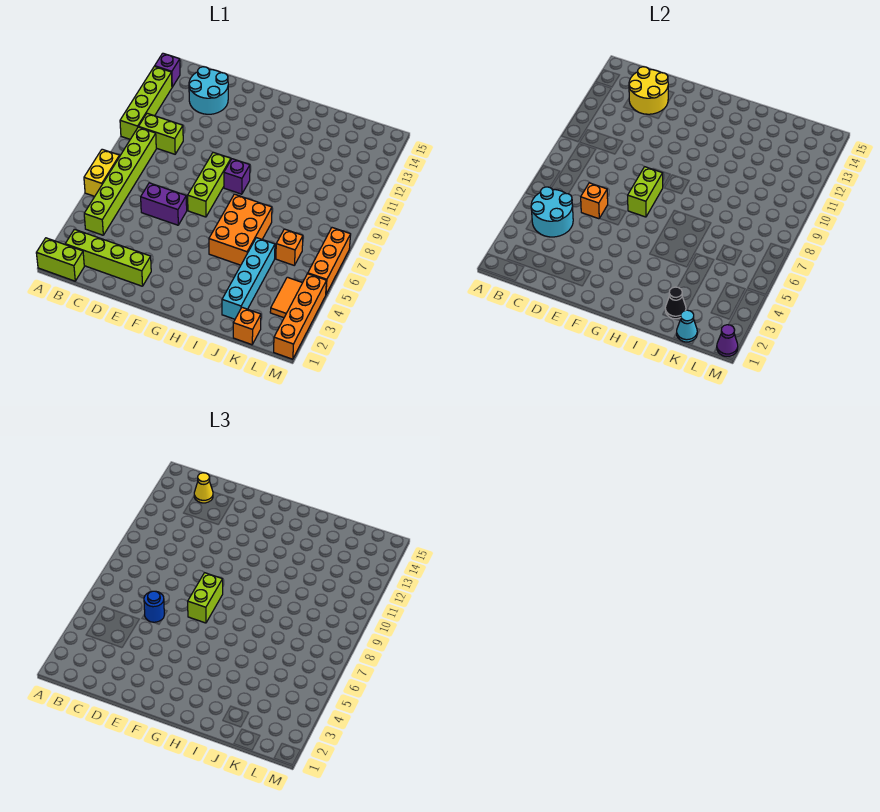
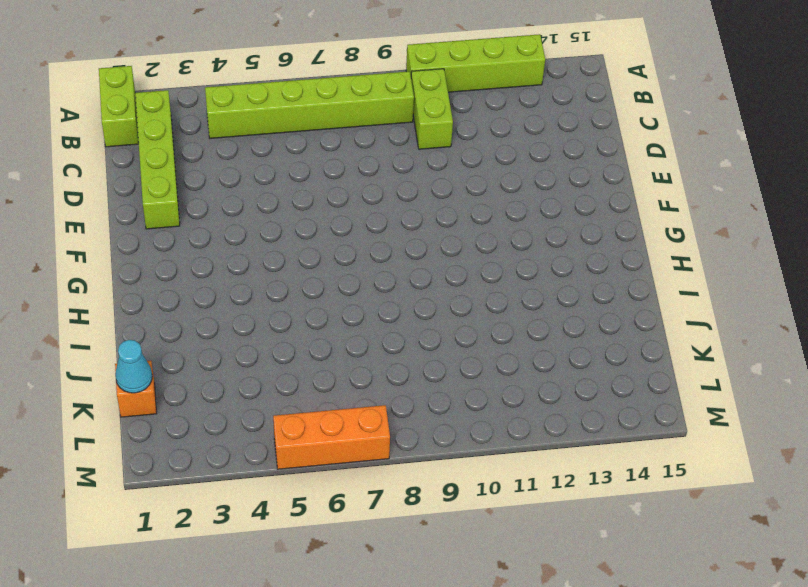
none -> yellow brick A6:A7 level 1
none -> purple brick A14 level 1
none -> cyan round brick C13:D14 level 1

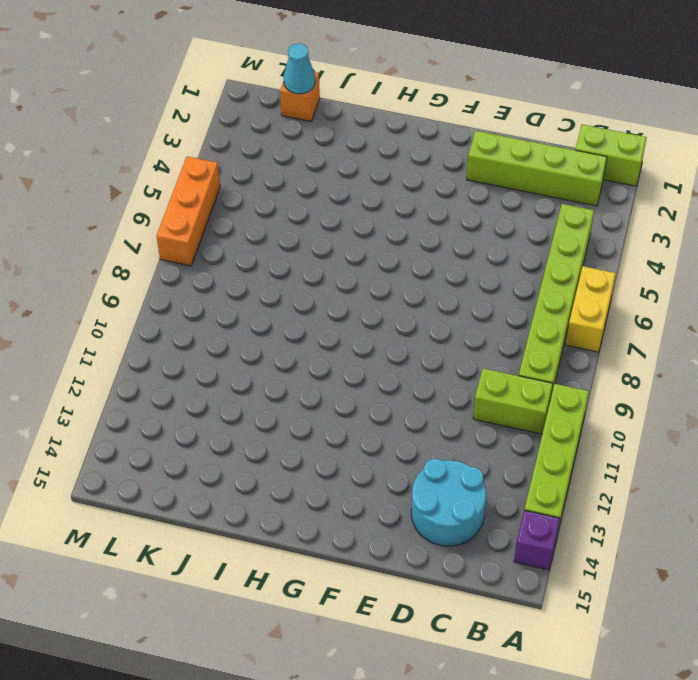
none -> purple brick D6:E6 level 1
none -> lime brick F7:F9 level 1
none -> purple brick G9 level 1

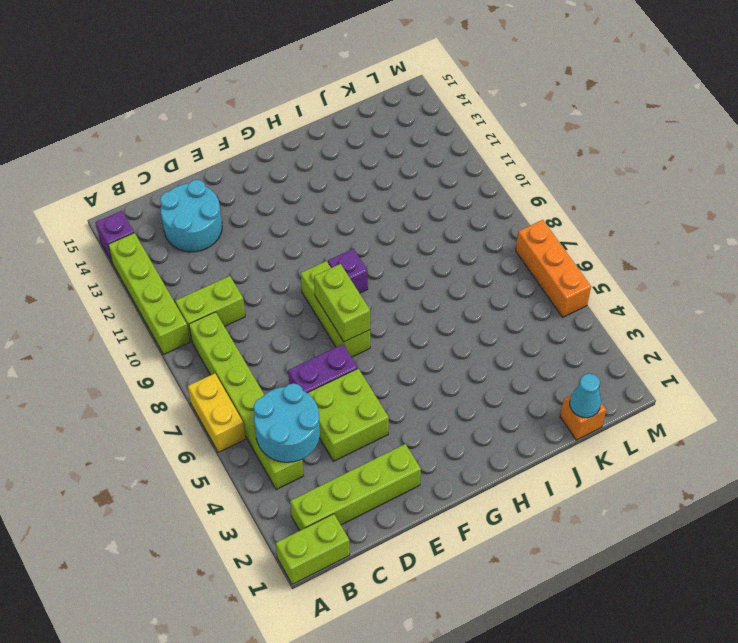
lime brick D4:E5 level 1 -> none
none -> orange brick H5:I7 level 1
none -> cyan brick J2:J5 level 1
none -> orange brick K6 level 1

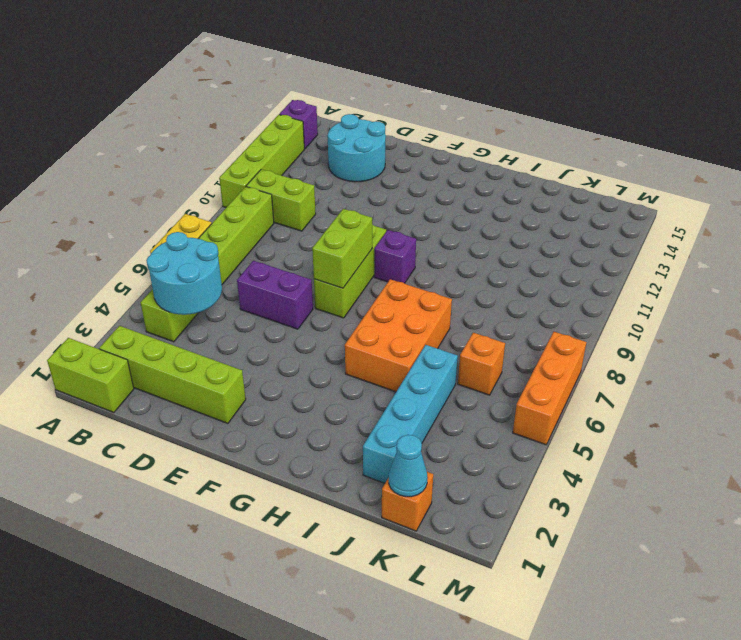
none -> orange tile L3:L4 level 1
none -> orange brick M1:M4 level 1
none -> yellow round brick C13:D14 level 2

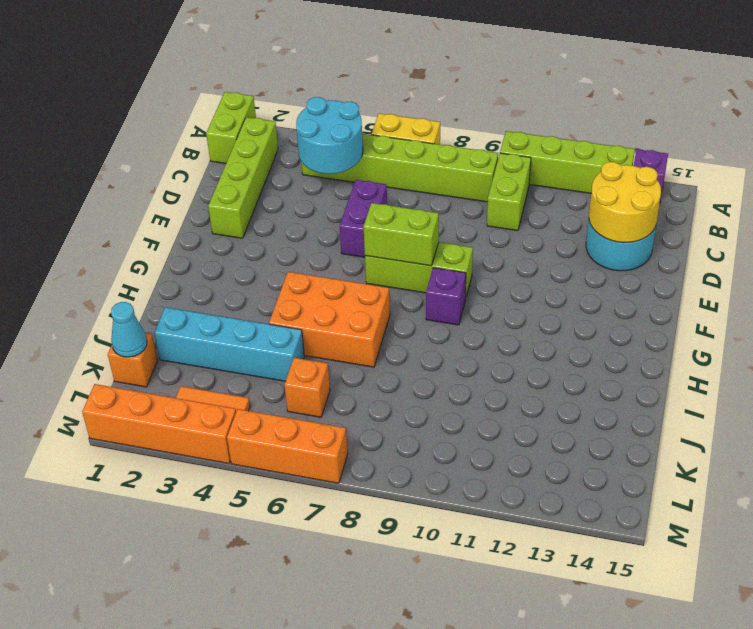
none -> orange brick D6 level 2
none -> black cone J2 level 2
none -> purple cone M1 level 2

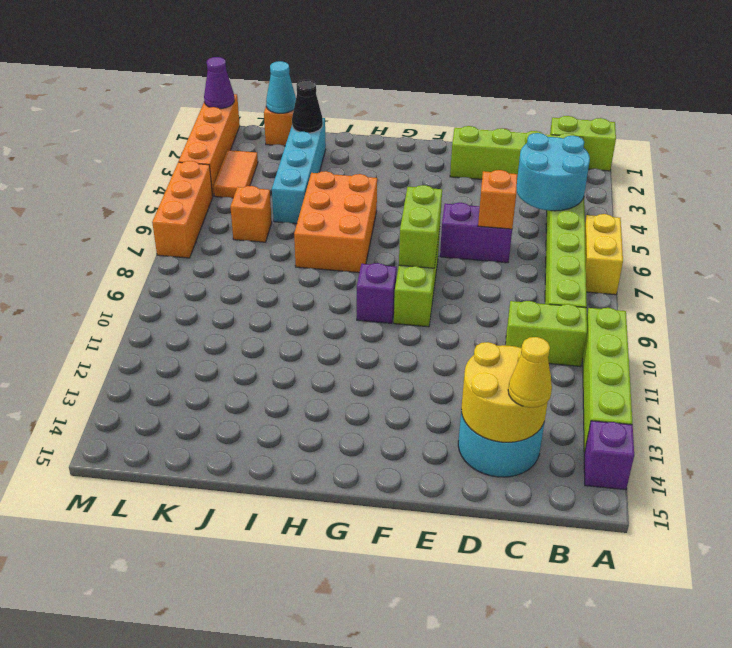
none -> blue round brick D6 level 3
none -> lime brick F7:F8 level 3

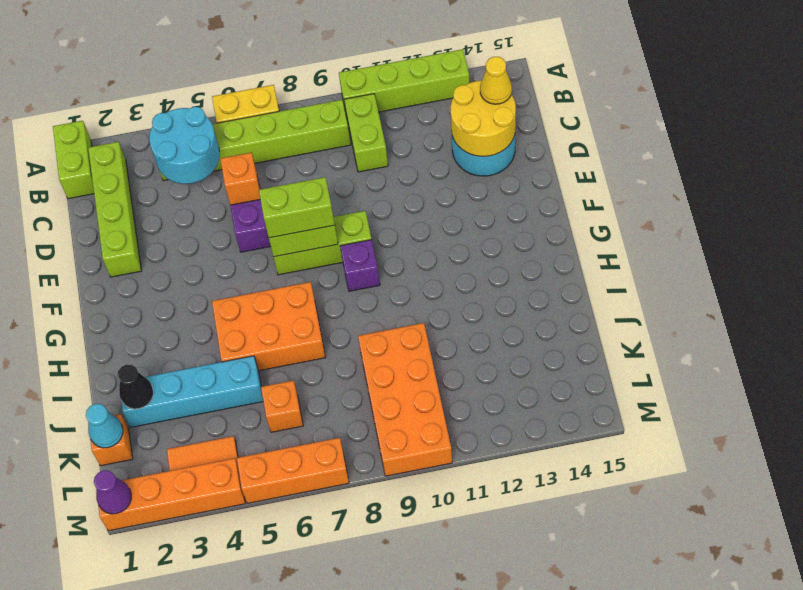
orange brick J9:M10 level 1 -> none
none -> purple brick A14 level 1
none -> blue round brick D6 level 3

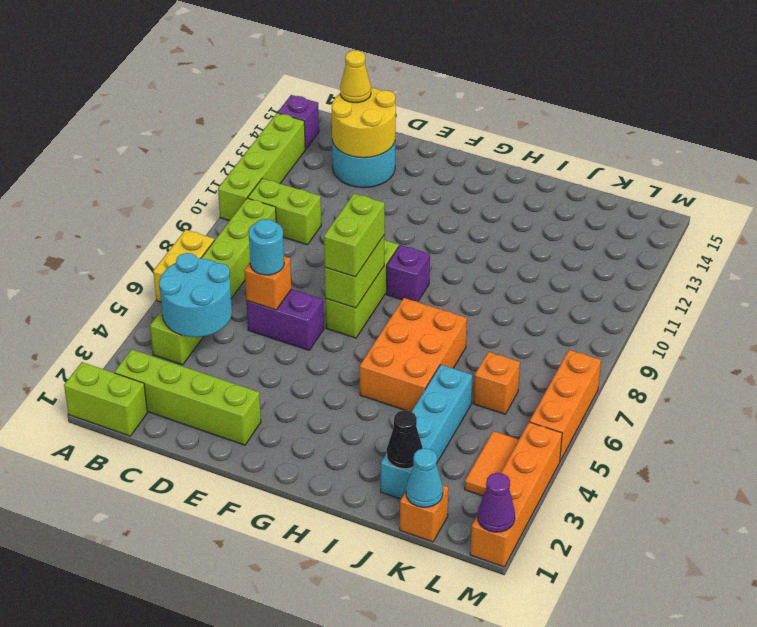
cyan round brick D6 level 3 -> blue round brick D6 level 3

